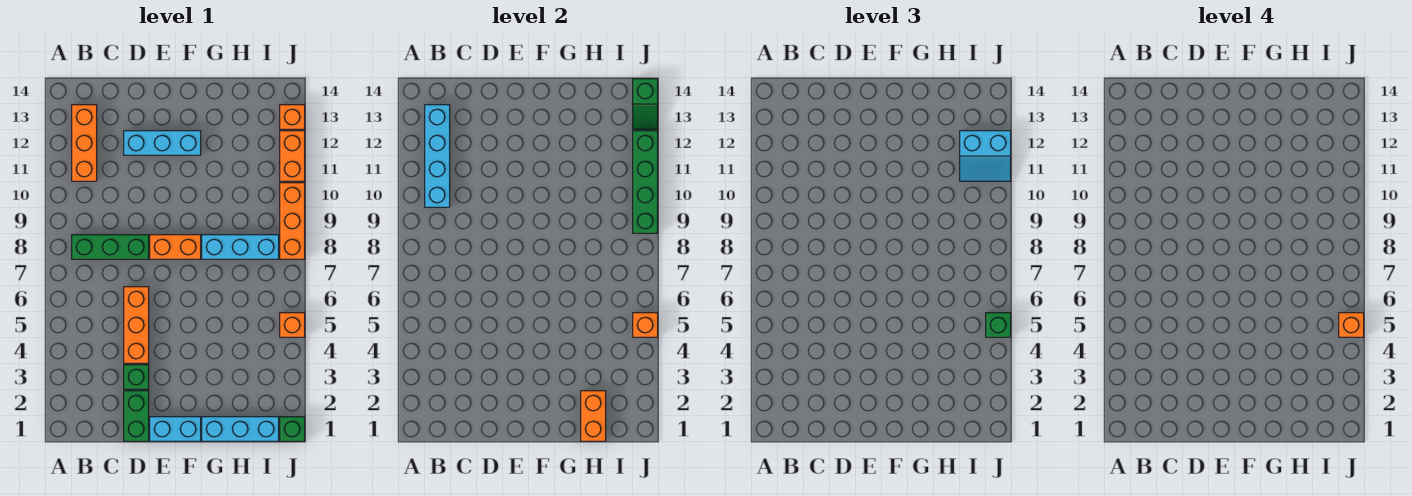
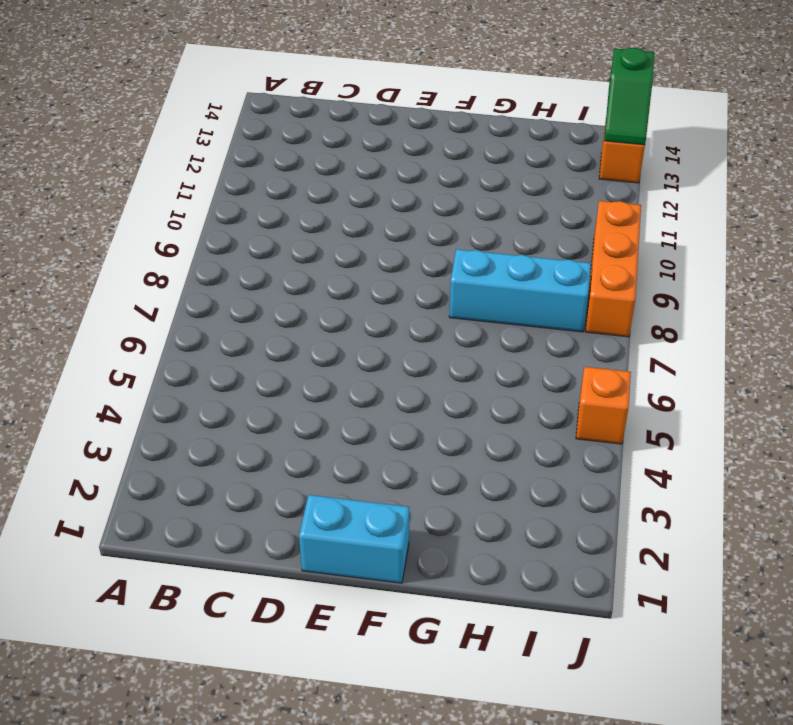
none -> green brick B8:D8 level 1
none -> orange brick B11:B13 level 1
none -> green brick D1:D2 level 1

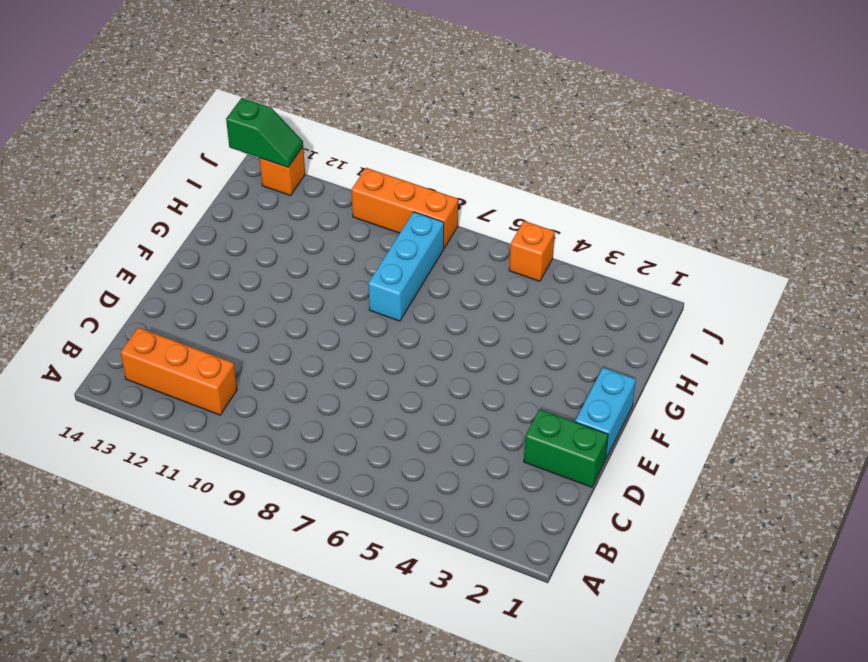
none -> green brick B8:D8 level 1
none -> green brick D3 level 1
none -> orange brick D4:D6 level 1

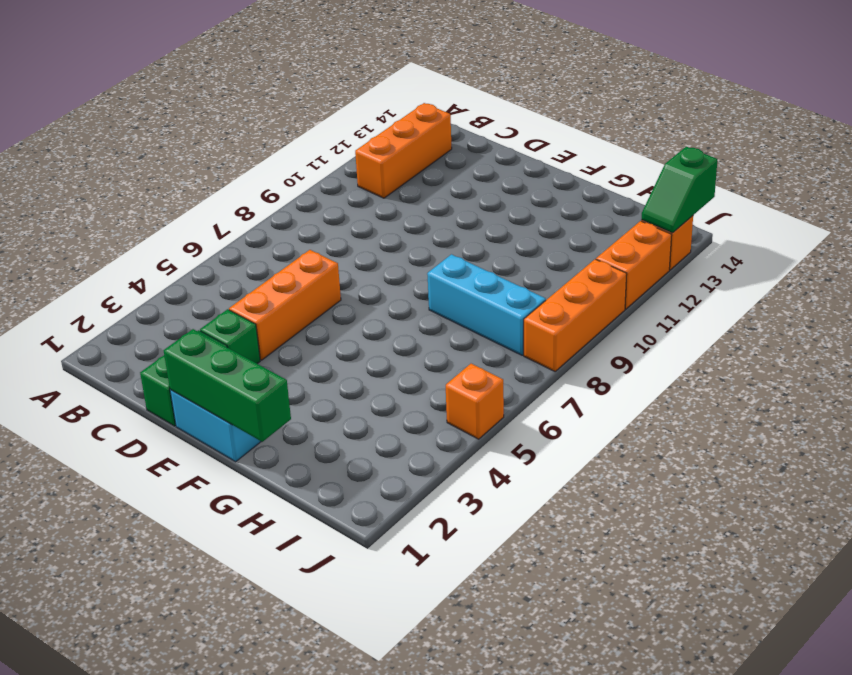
green brick E1:G1 level 2 -> green brick B8:D8 level 1
none -> cyan brick D12:F12 level 1
none -> orange brick E8:F8 level 1
none -> cyan brick G1:I1 level 1

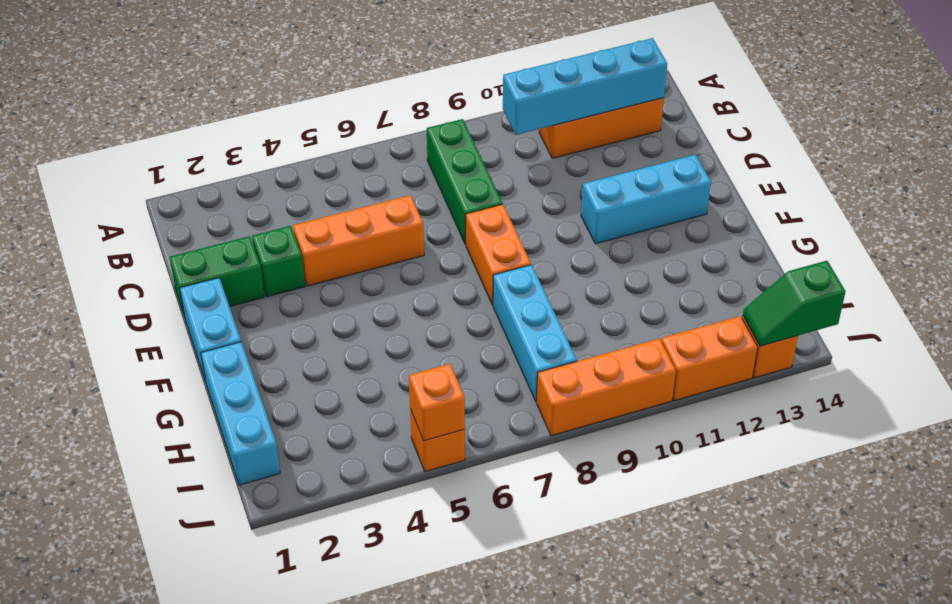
cyan brick E11:E13 level 1 -> cyan brick D12:F12 level 1
none -> green brick J1 level 1
none -> orange brick H1:H2 level 2
none -> green brick J9:J12 level 2

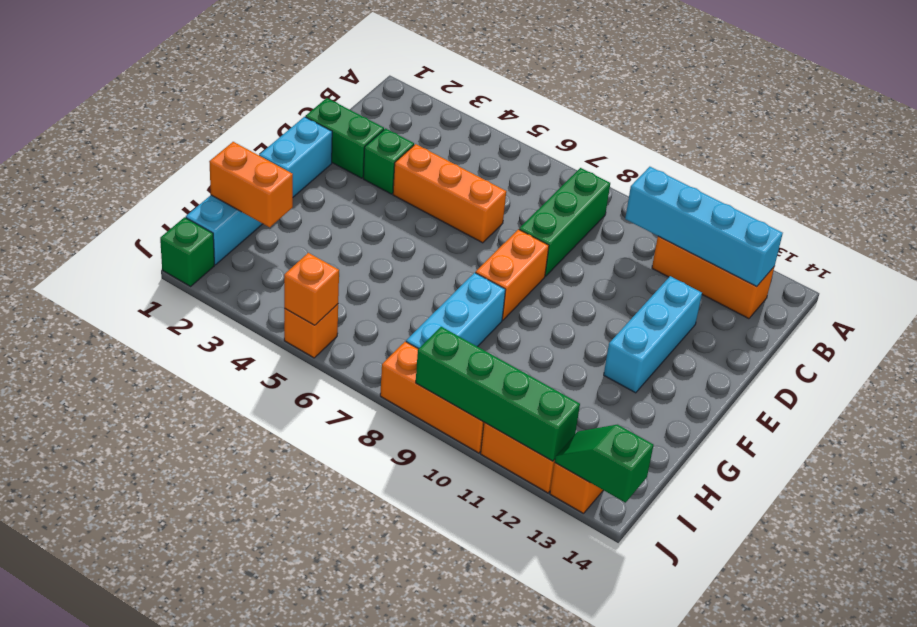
none -> cyan slope I11:J12 level 3 top 12
none -> green brick J5 level 3
none -> orange brick J5 level 4

